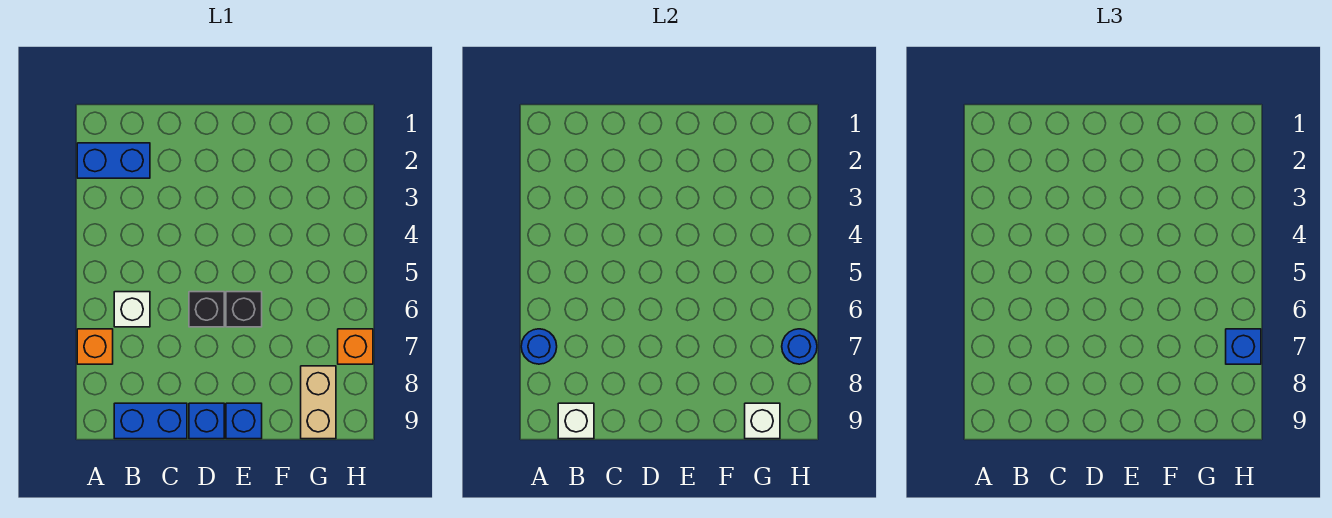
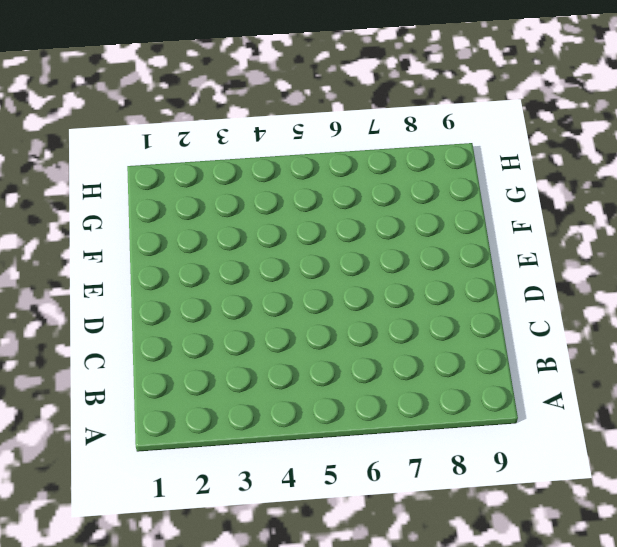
none -> blue brick A2:B2 level 1
none -> orange brick A7 level 1
none -> white brick B6 level 1

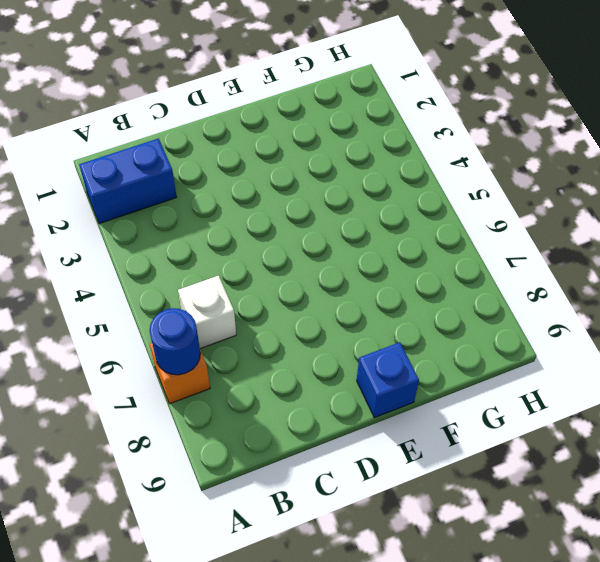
none -> blue brick B9:C9 level 1
none -> black brick D6 level 1
none -> blue brick D9 level 1

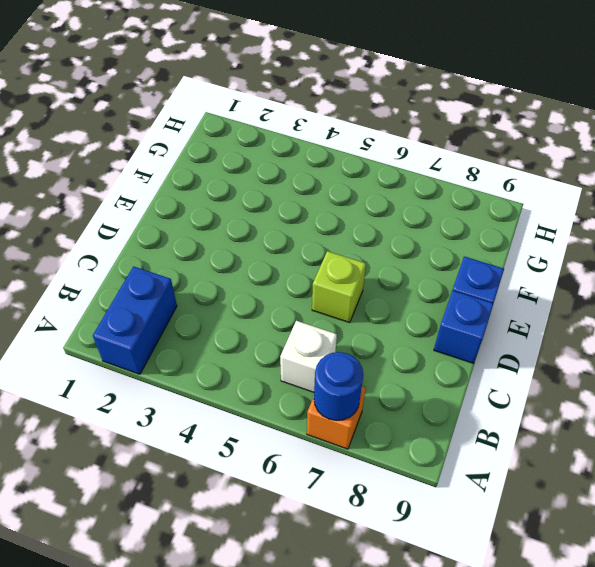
lime brick D6 level 1 -> black brick D6 level 1
none -> blue brick B9:C9 level 1
none -> black brick E6 level 1
none -> tan brick G8:G9 level 1

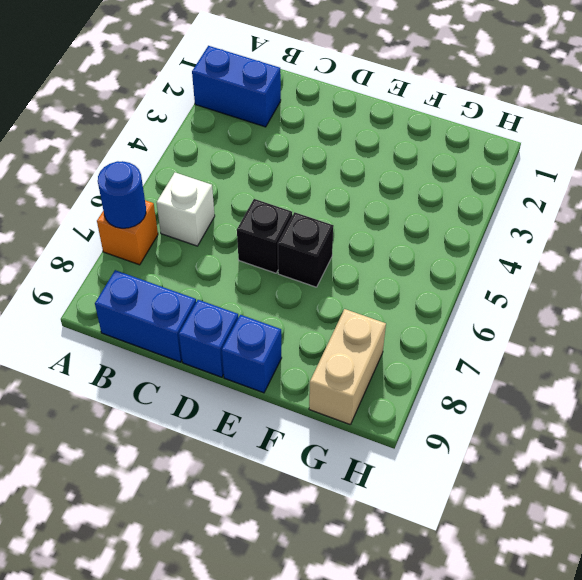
none -> orange brick H7 level 1
none -> white brick B9 level 2
none -> white brick G9 level 2

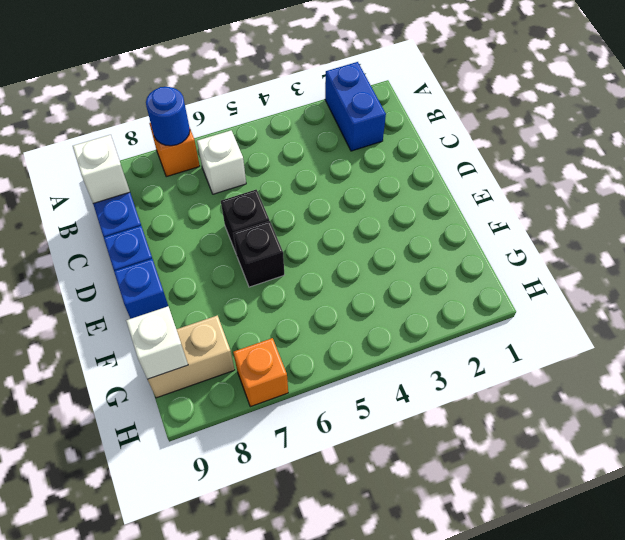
none -> blue round brick H7 level 2
none -> blue brick H7 level 3

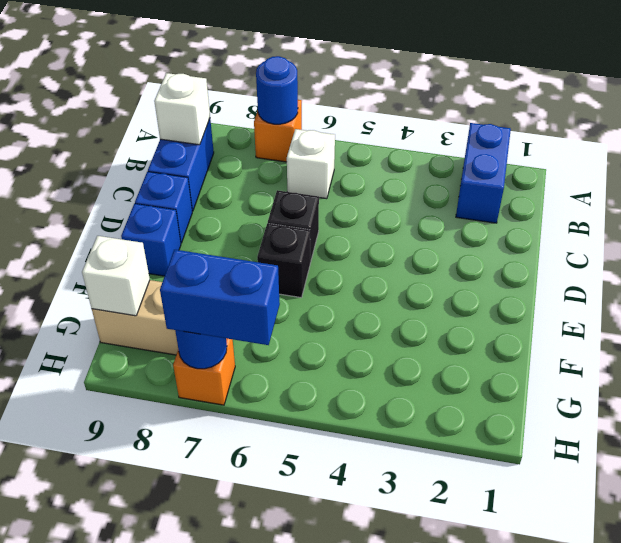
blue brick H6:H7 level 3 -> blue brick H7 level 3

